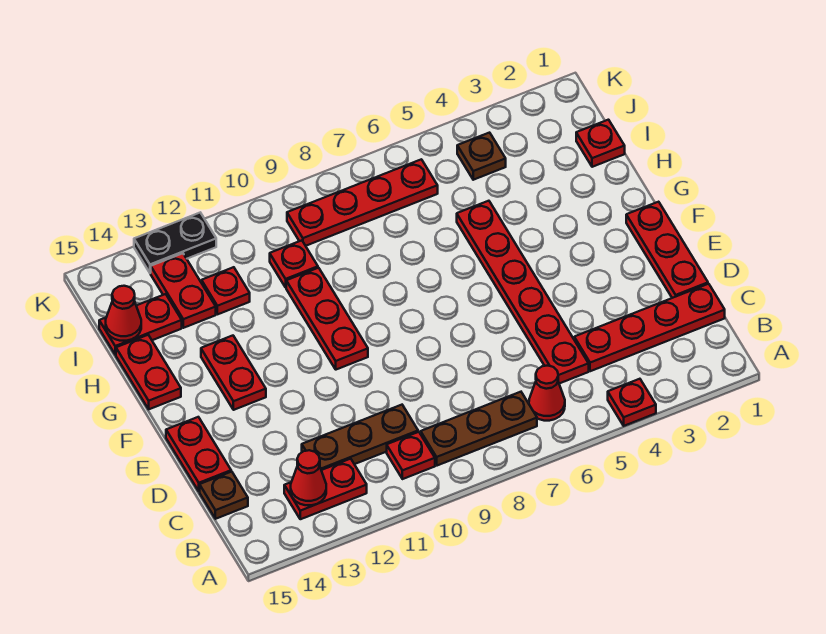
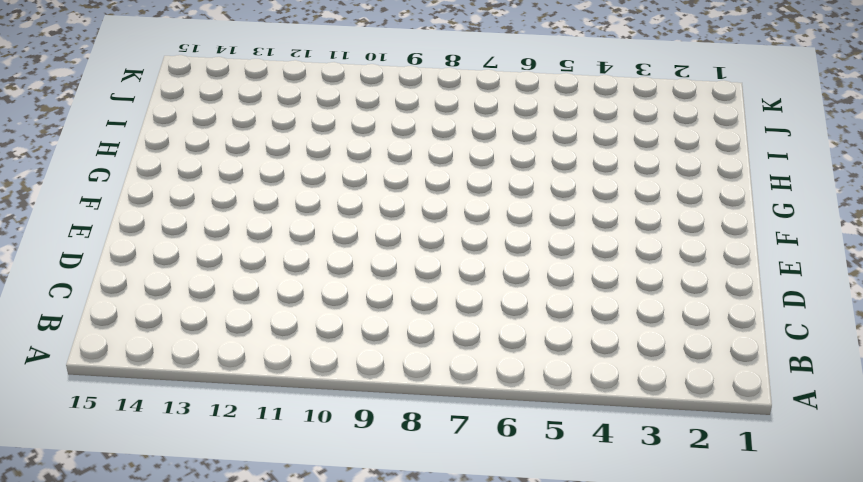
none -> red plate A4 level 1
none -> red cone B6 level 1
none -> brown plate B7:B9 level 1

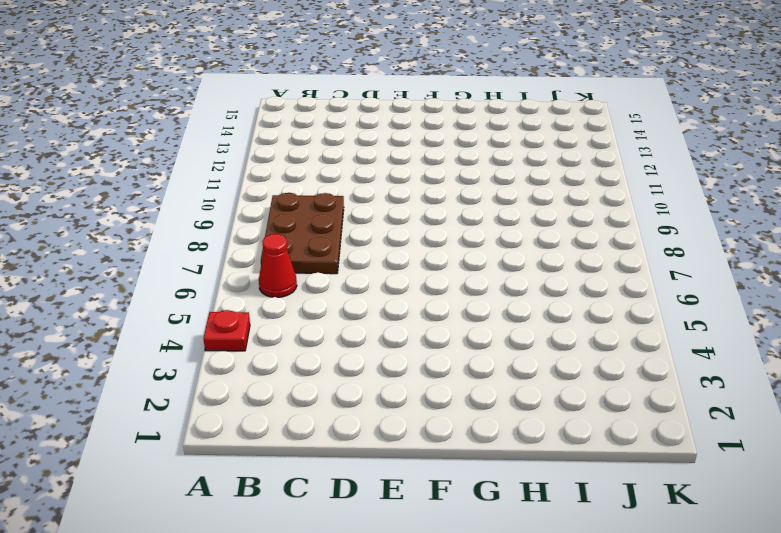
brown plate B7:C9 level 1 -> brown plate B7:B9 level 1
none -> red plate B10 level 1
none -> red plate B12:B13 level 1
none -> red plate C1:C4 level 1

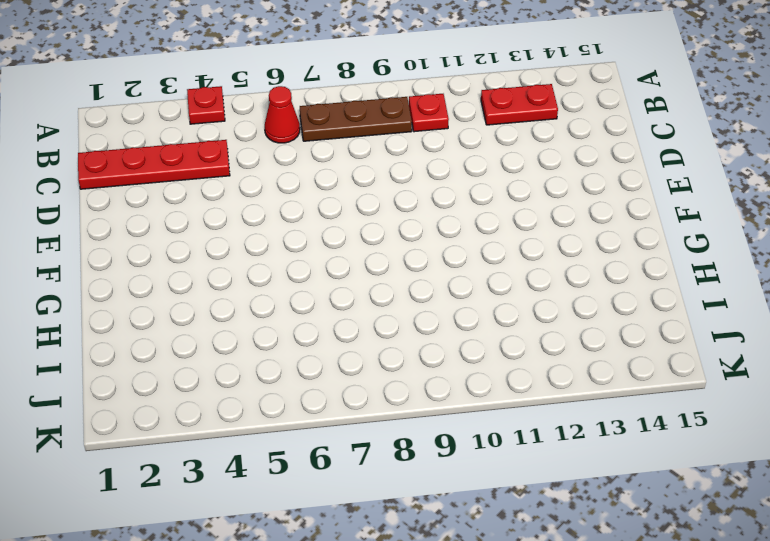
none -> red plate C5:H5 level 1
none -> brown plate C10:C12 level 1
none -> brown plate C15 level 1

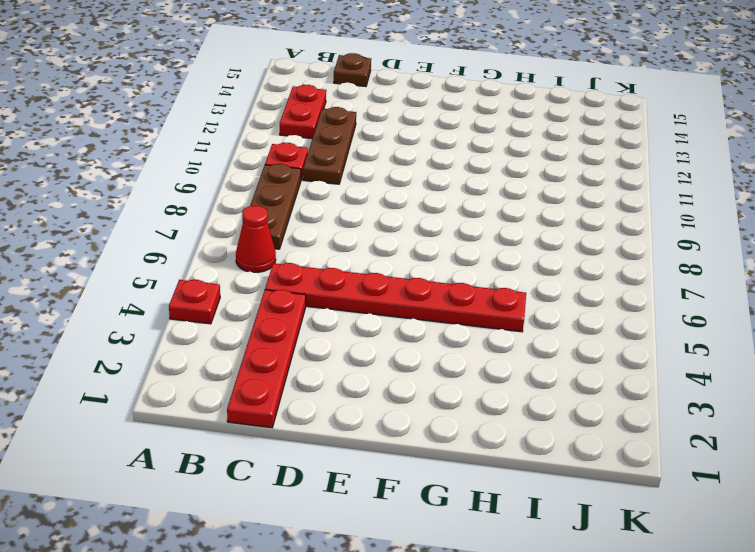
none -> red plate D1:F1 level 1
none -> red plate D15:E15 level 1
none -> red plate F10:H10 level 1

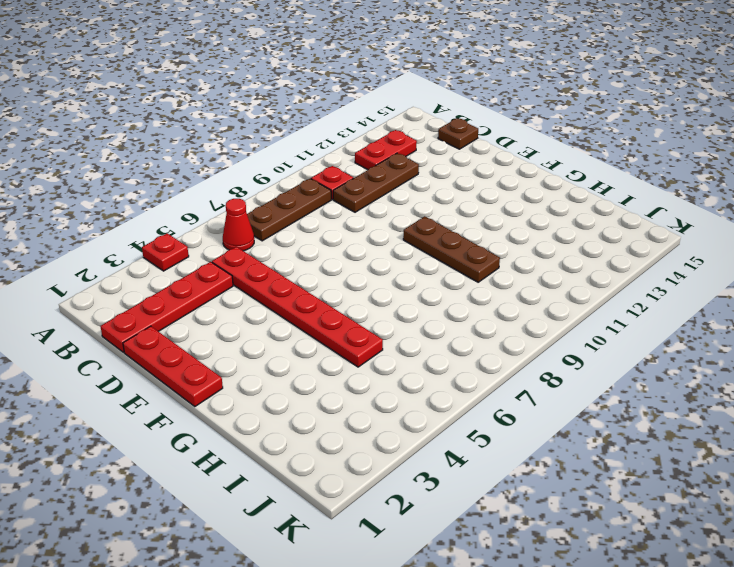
brown plate F10:H10 level 1 -> red plate F10:H10 level 1
none -> red plate D15:E15 level 1
none -> red plate F13:G13 level 1
none -> red plate G15:H15 level 1

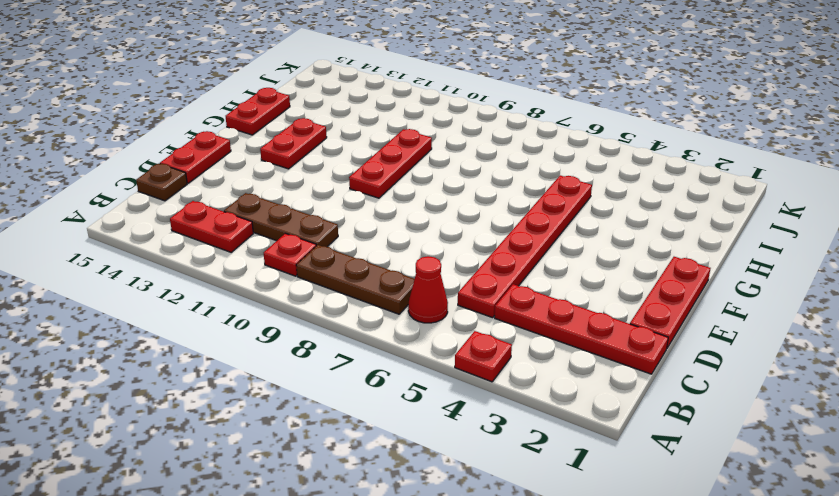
none -> red plate I1 level 1
none -> red plate I10 level 1
none -> red plate I12 level 1

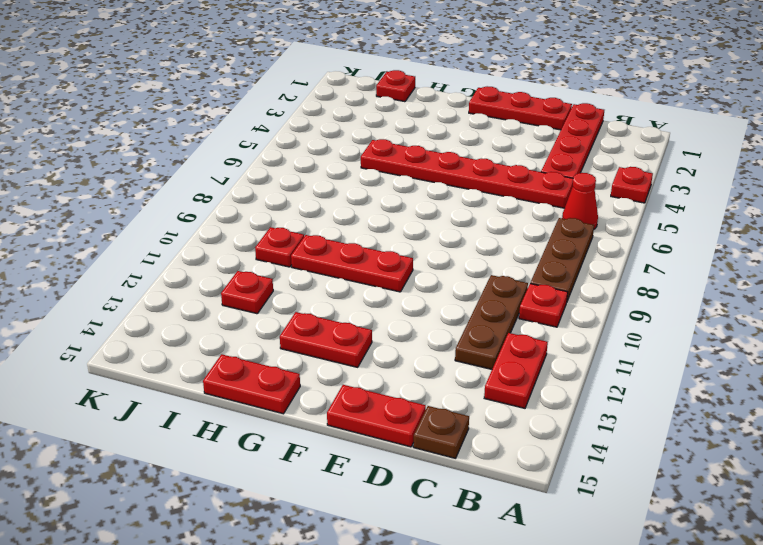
none -> red plate I13:J13 level 1
none -> red plate I14:I15 level 1
none -> brown plate J4 level 1

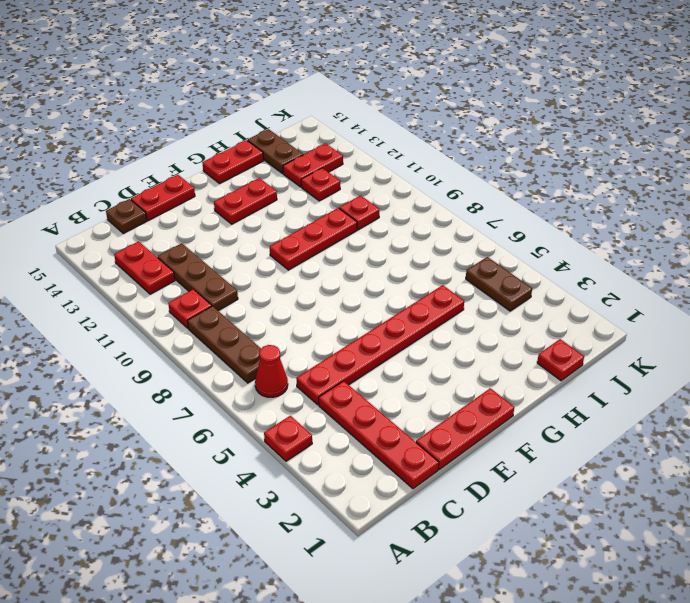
brown plate I14:I15 level 1 -> red plate I14:I15 level 1
brown plate J4:J5 level 1 -> brown plate J4 level 1
none -> red plate J6:J9 level 1
none -> black plate K12:K13 level 1
none -> red cone B13 level 2

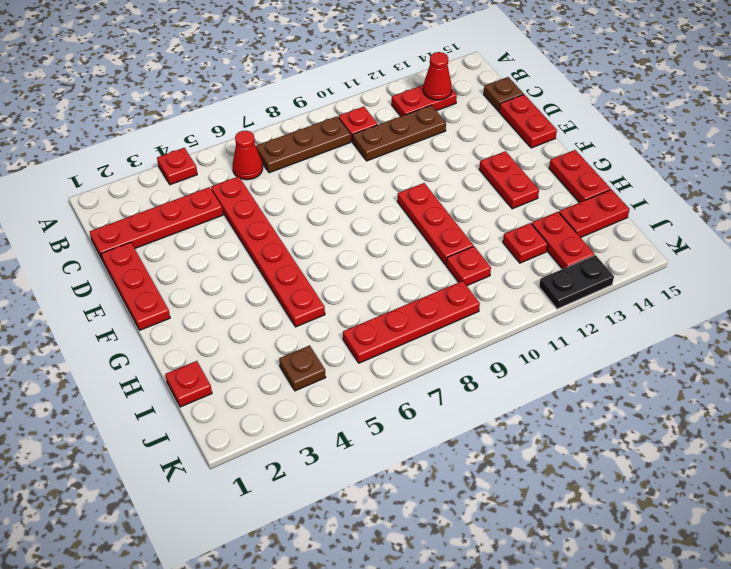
none -> red cone I15 level 2

